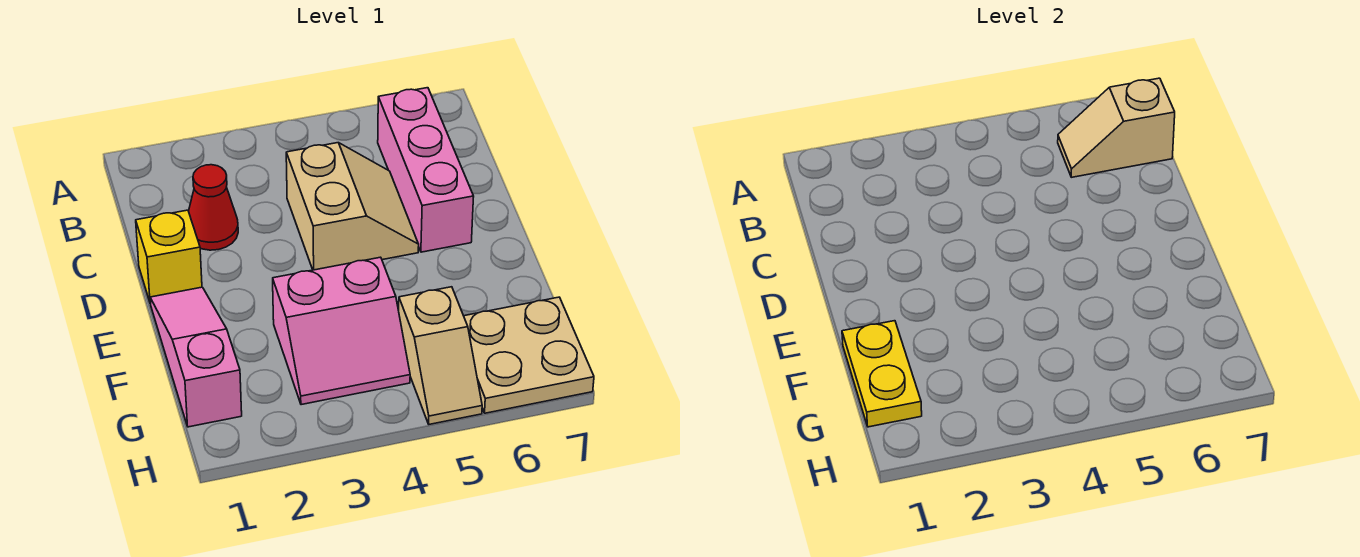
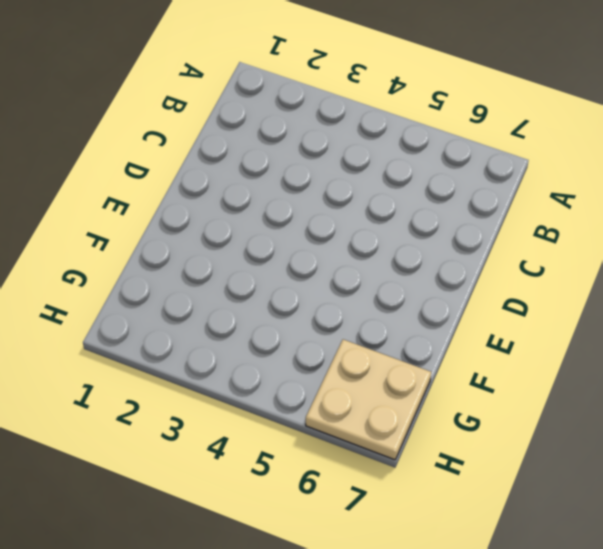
none -> pink brick B6:D6 level 1
none -> red cone C2 level 1

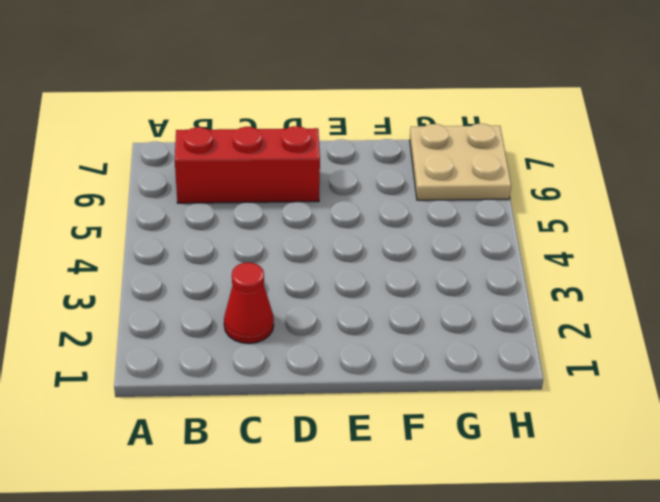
red brick B6:D6 level 1 -> pink brick B6:D6 level 1
none -> tan slope C4:D5 level 1 top 4
none -> yellow brick D1 level 1

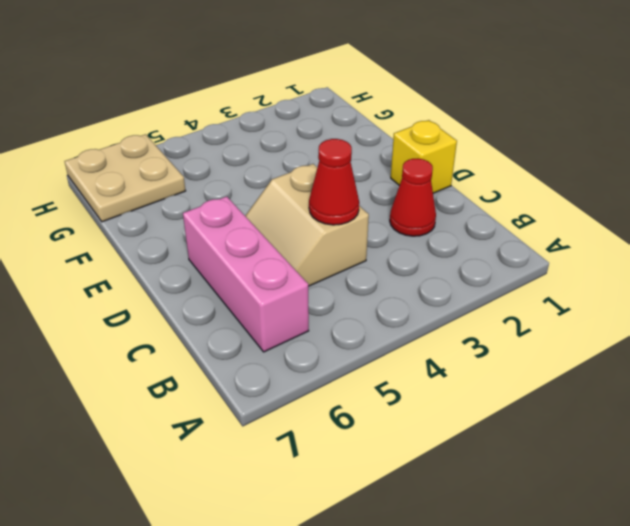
red cone C4 level 2 -> none
none -> pink slope E1:G1 level 1 top G
none -> pink slope F3:G4 level 1 top F

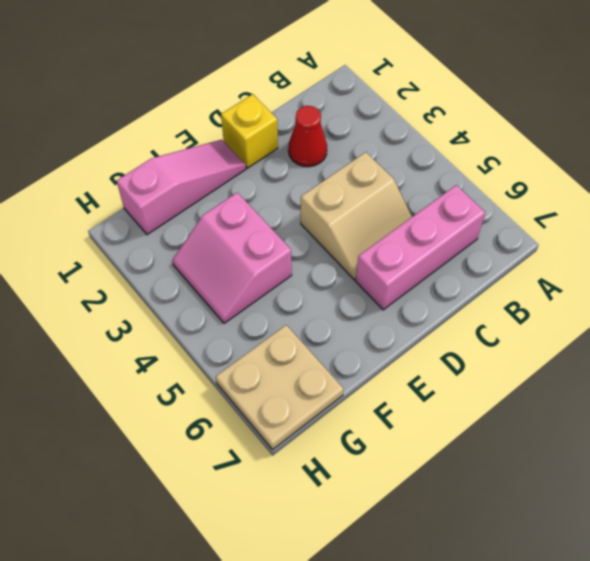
none -> tan slope G5:H5 level 1 top G
none -> tan slope B6:B7 level 2 top 7

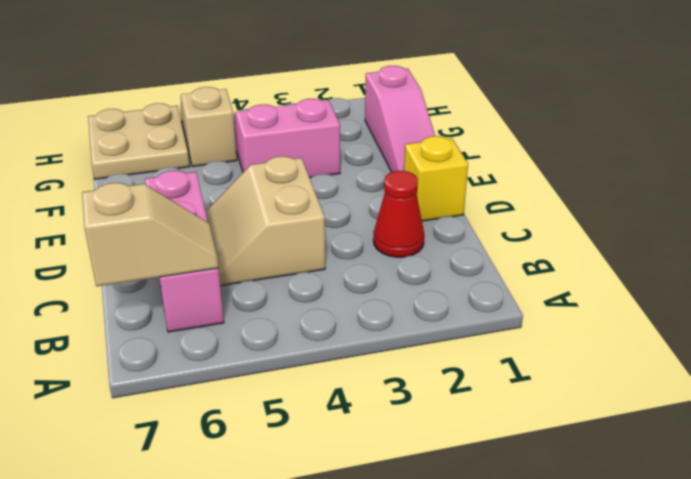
none -> yellow plate F1:G1 level 2

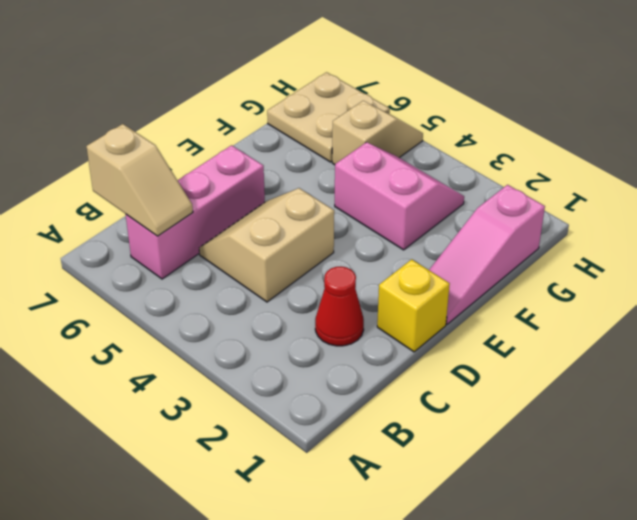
none -> yellow plate F1:G1 level 2

